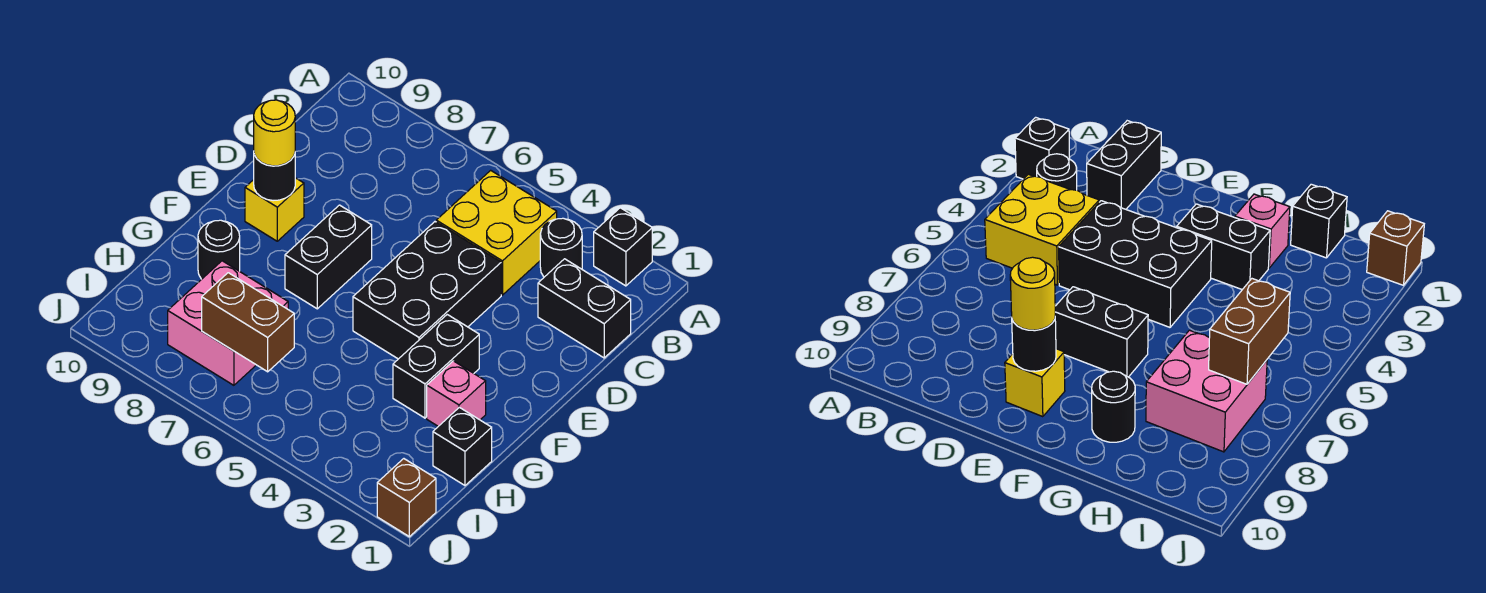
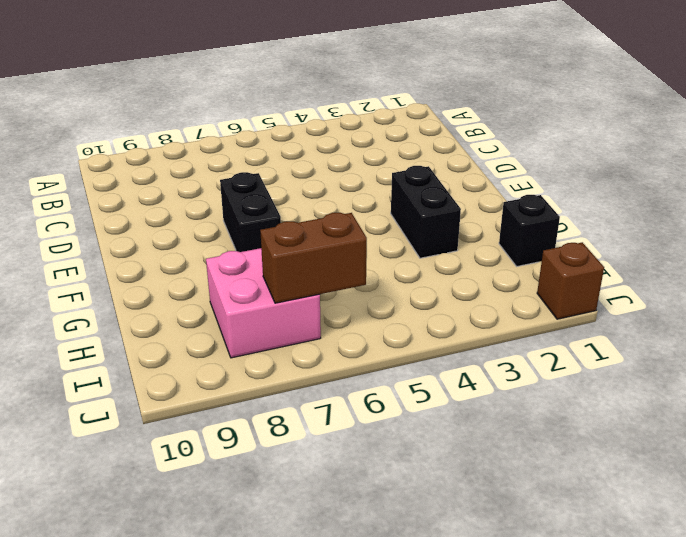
none -> black brick A2 level 1
none -> black round brick B3 level 1
none -> yellow brick B4:C5 level 1

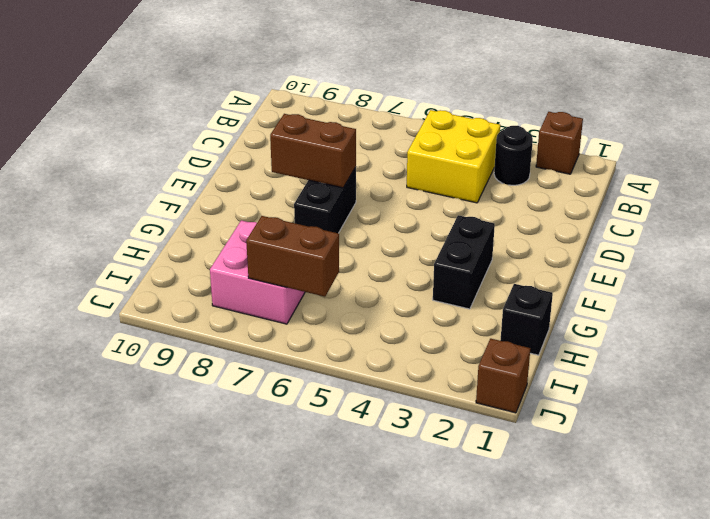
brown brick A2 level 1 -> black brick A2 level 1
brown brick E7:E8 level 2 -> none
none -> black brick C1:C2 level 1
none -> black brick D4:F5 level 1
none -> yellow brick E9 level 1

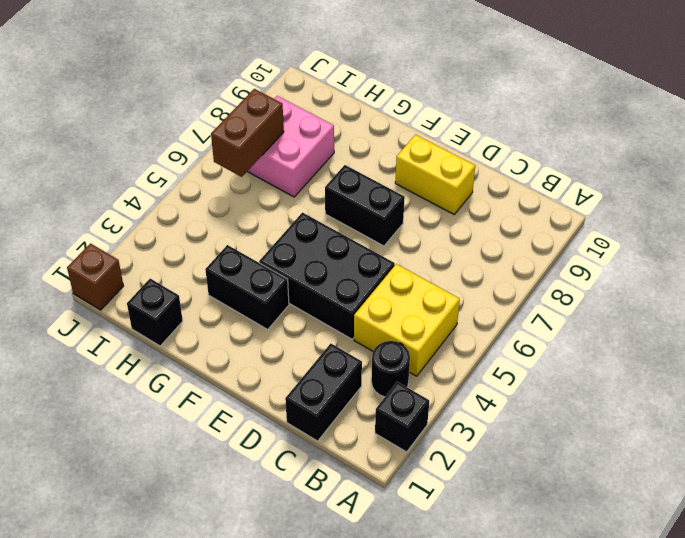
yellow brick D9:E9 level 1 -> yellow brick E9 level 1
none -> pink brick G2 level 1
none -> black round brick G9 level 1
none -> black round brick E9 level 2

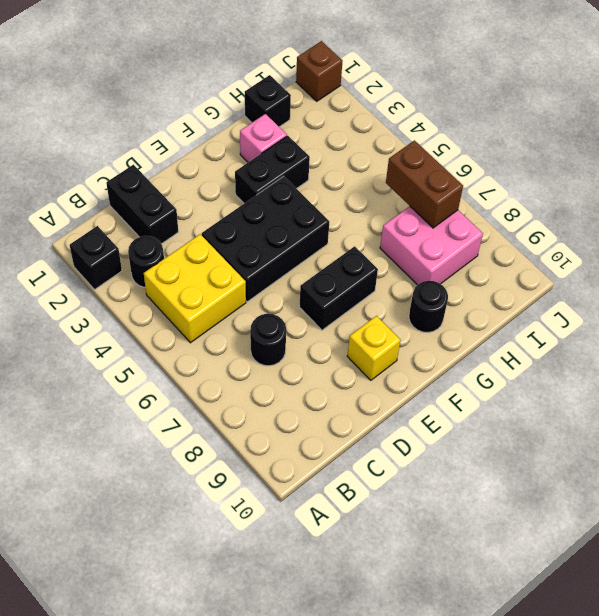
black round brick C7 level 1 -> black round brick E9 level 2
none -> yellow round brick E9 level 3

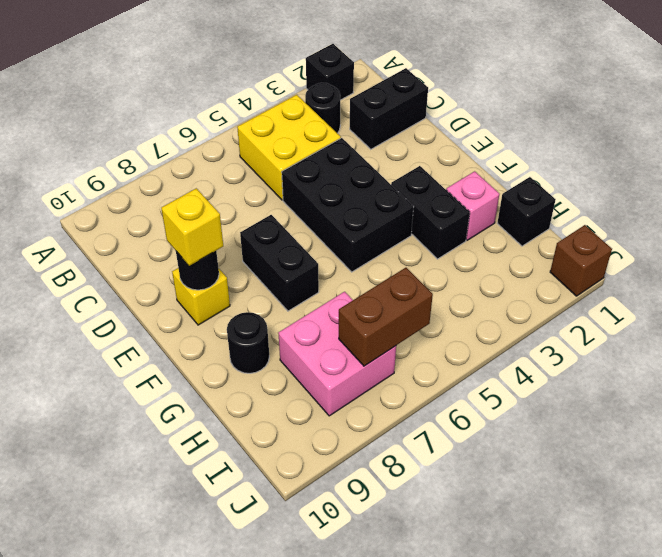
yellow brick E9 level 3 -> yellow round brick E9 level 3

